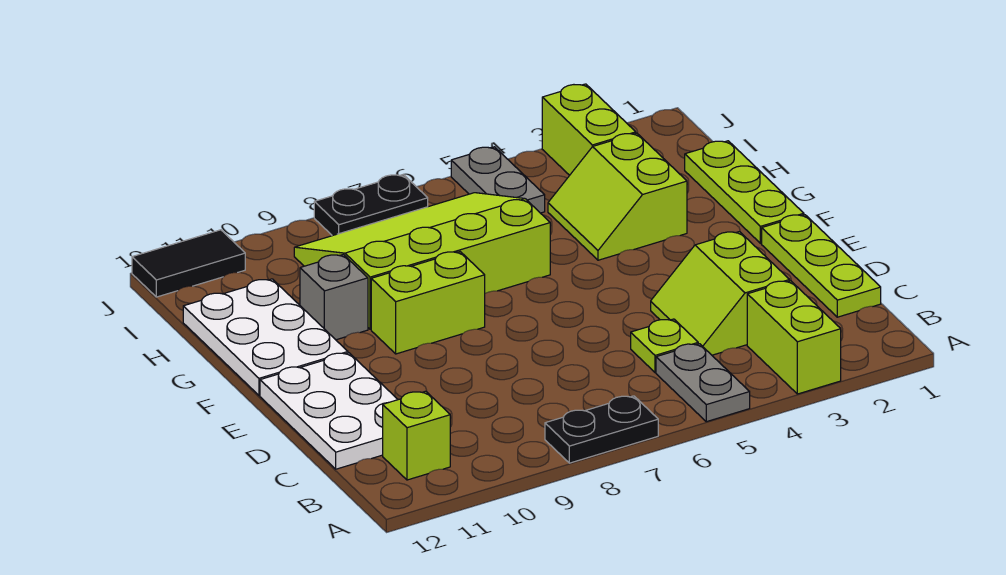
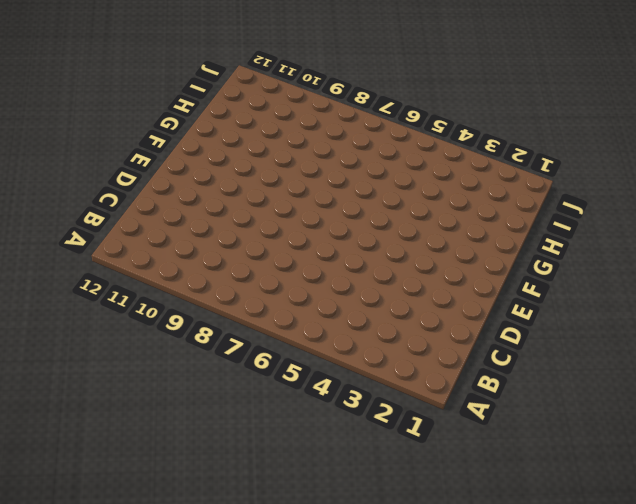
none -> lime brick A3:B3 level 1
none -> grey plate A5:B5 level 1
none -> black plate A7:A8 level 1

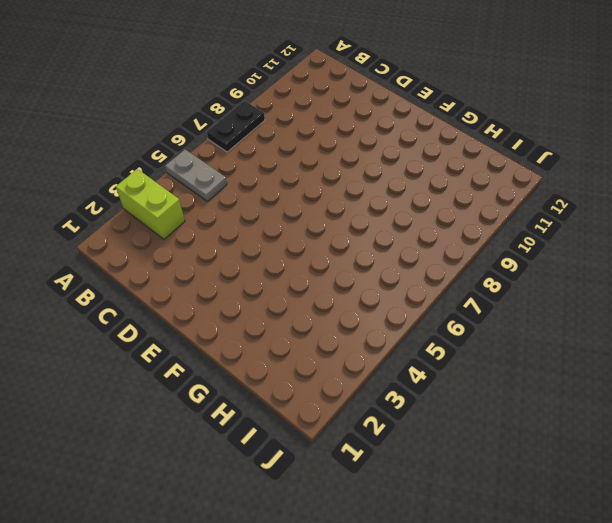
none -> lime brick B11 level 1
none -> lime plate C1:E1 level 1
none -> lime slope C3:D4 level 1 top 3

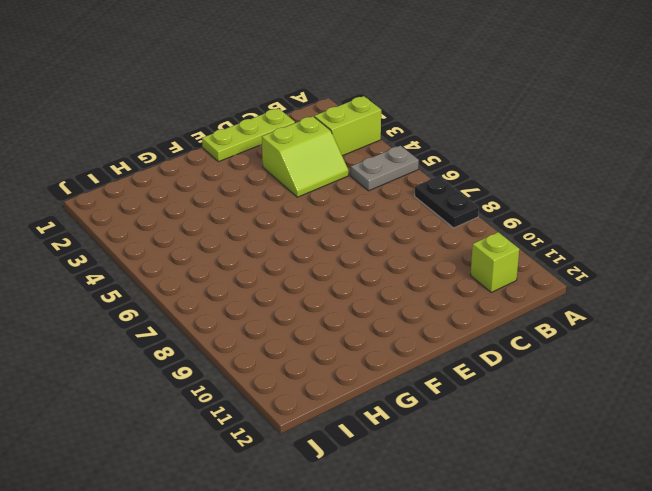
none -> lime plate C5 level 1
none -> white plate C11:E12 level 1
none -> lime plate F1:H1 level 1

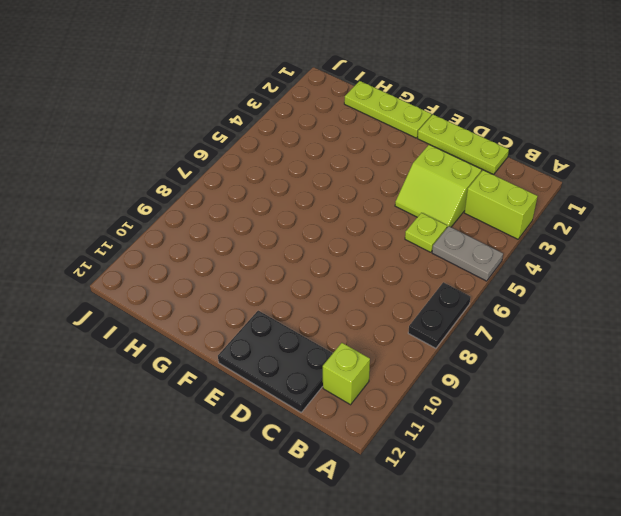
black plate C11:E12 level 1 -> white plate C11:E12 level 1
none -> lime brick F8:F9 level 1
none -> white plate F11:H12 level 1
none -> lime slope G3:H4 level 1 top 3

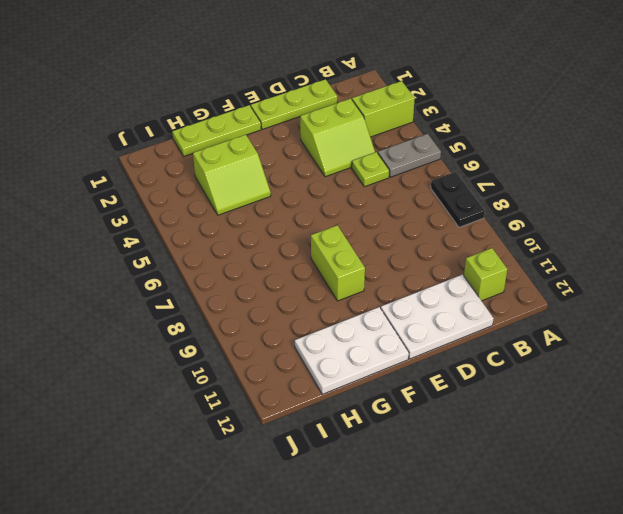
none -> lime slope G6:I9 level 1 top G
none -> grey brick G10 level 1
none -> lime brick I3:J3 level 1

